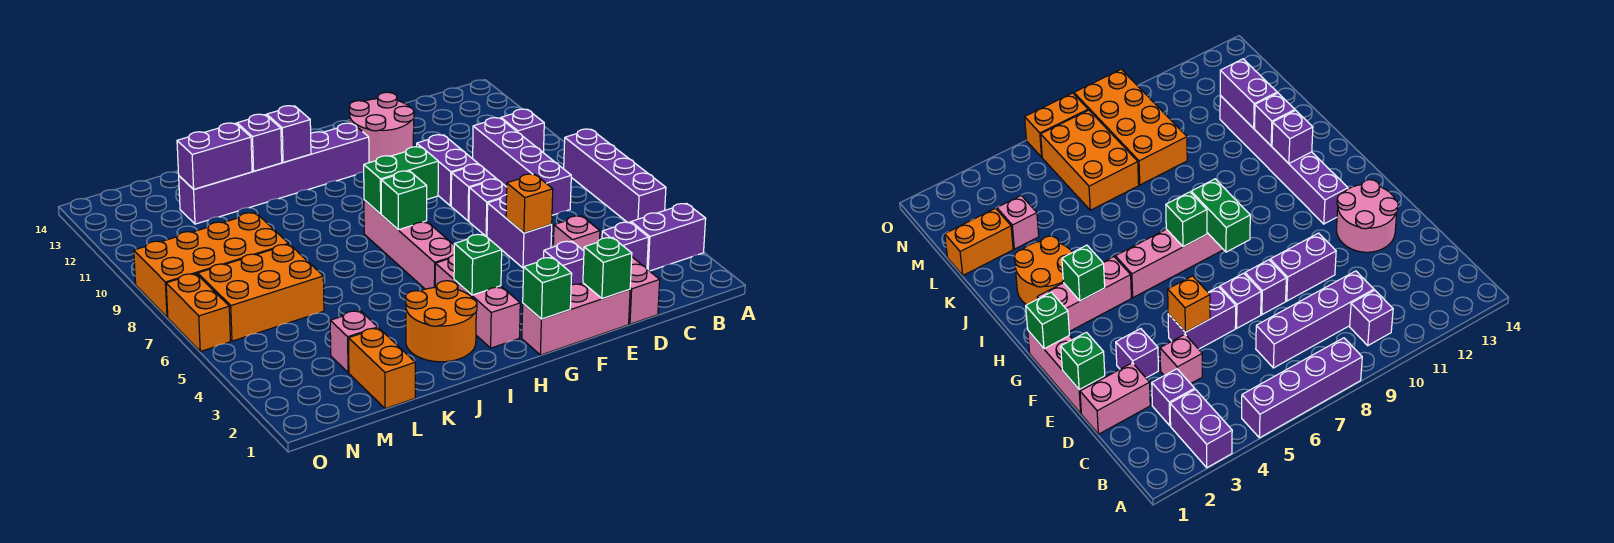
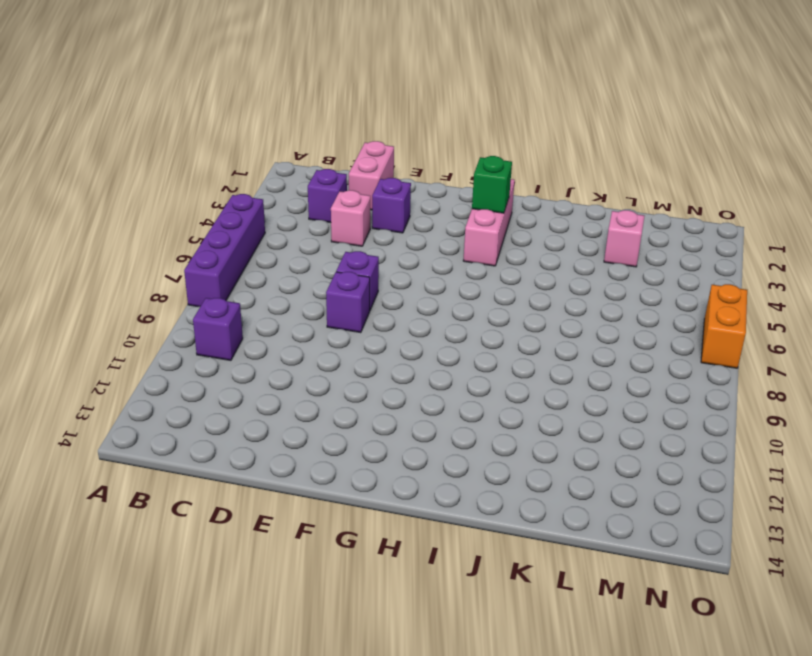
none -> purple brick A3:B3 level 1
none -> purple brick C7:C10 level 1
none -> pink brick E1:G1 level 1
none -> purple brick E5:E6 level 1

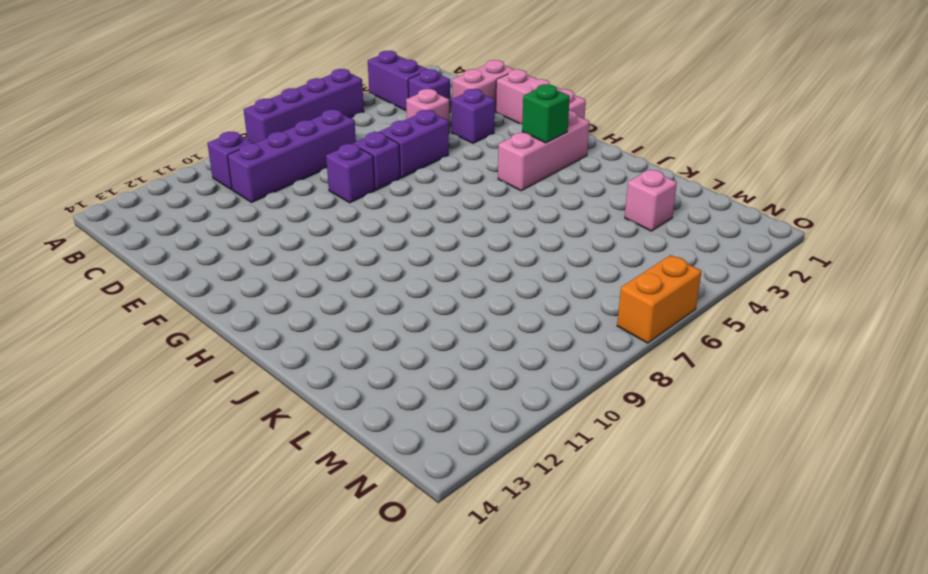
none -> purple brick E9:E10 level 1
none -> pink round brick E12:F13 level 1
none -> purple brick G12:L12 level 1
none -> pink brick H5:H8 level 1

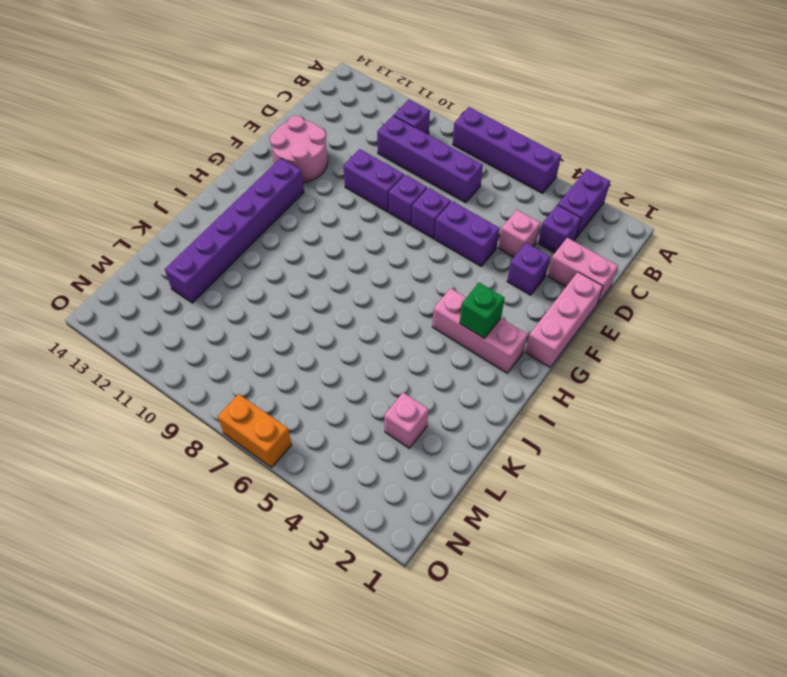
none -> pink brick H5:H8 level 1
none -> orange round brick I2:J3 level 1
none -> orange brick L1:L2 level 1
none -> orange brick L6:N7 level 1

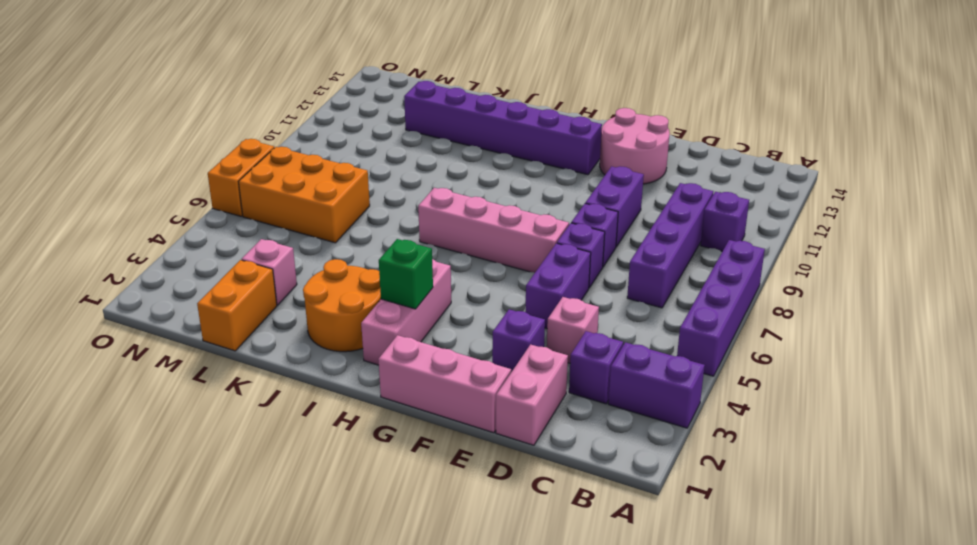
pink brick F7:I7 level 1 -> pink brick H5:H8 level 1
none -> orange brick L8:O9 level 1
none -> green brick E1 level 2
none -> orange brick E5 level 2
none -> green brick G1 level 2

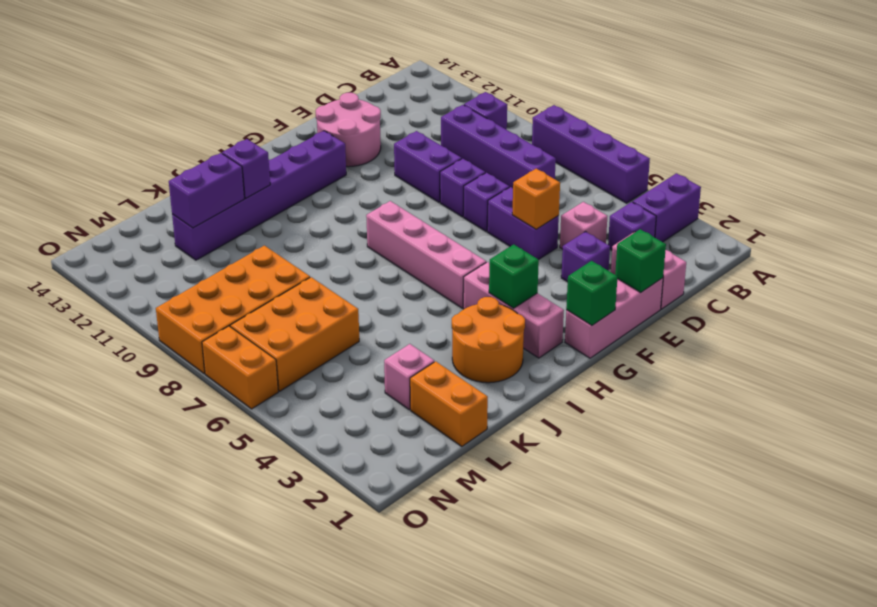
none -> green brick G8:H8 level 2
none -> green brick H7 level 2
none -> purple brick I12 level 2

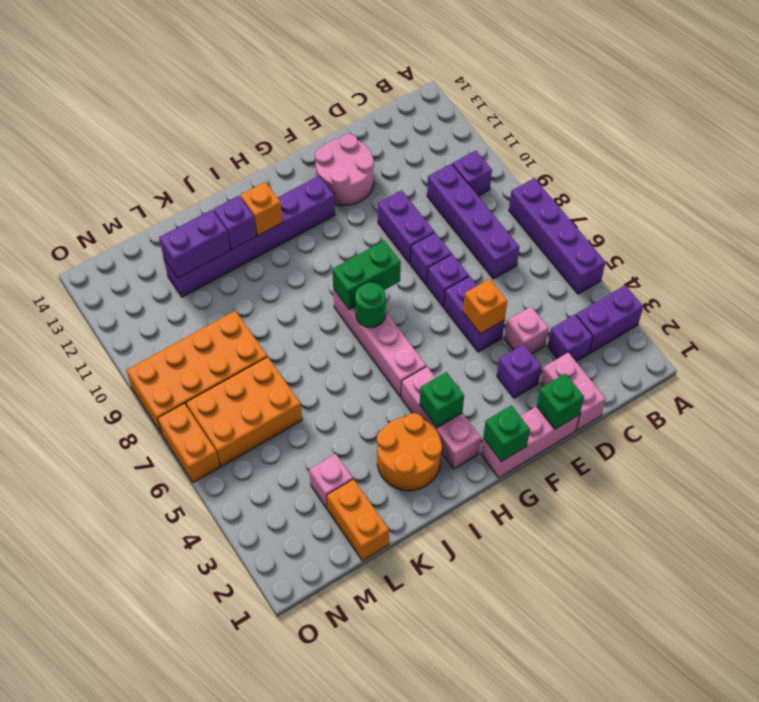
green round brick H7 level 2 -> green brick H7 level 2
orange brick I12 level 2 -> purple brick I12 level 2

